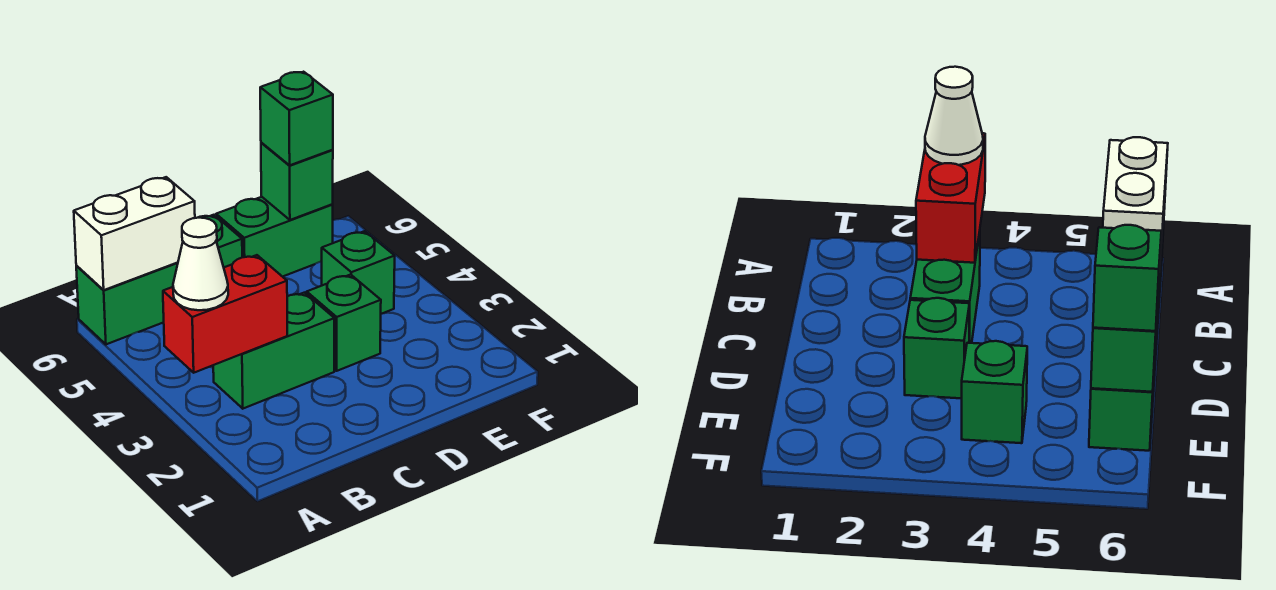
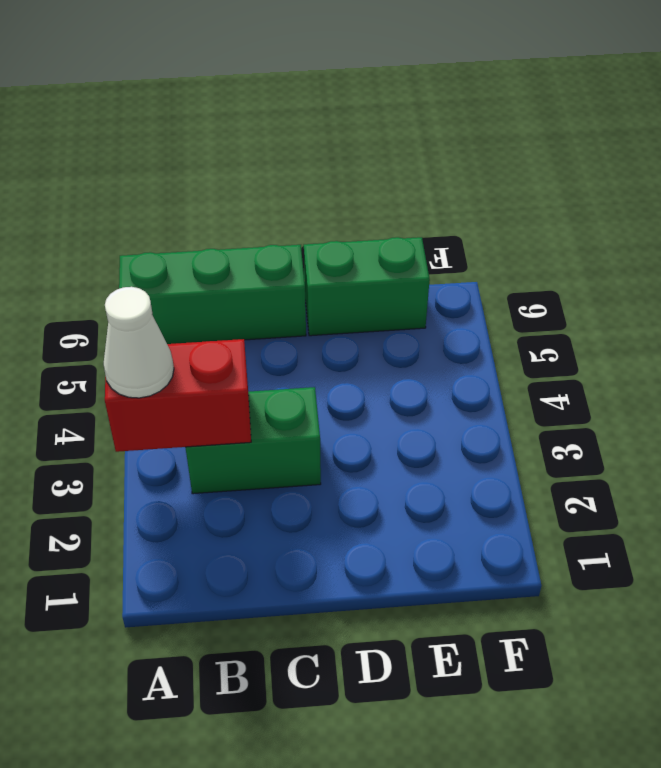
none -> green brick D3 level 1
none -> green brick E4 level 1

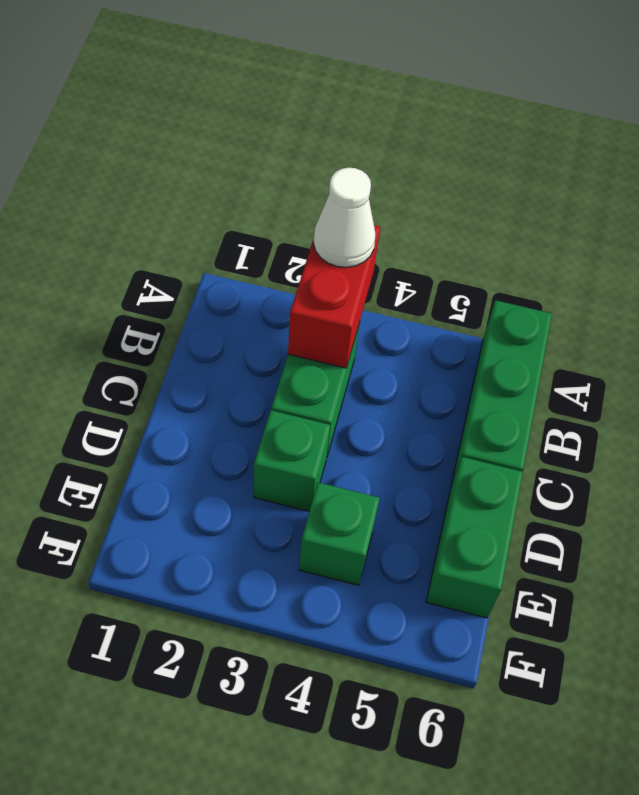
none -> white brick A6:B6 level 2
none -> green brick E6 level 2

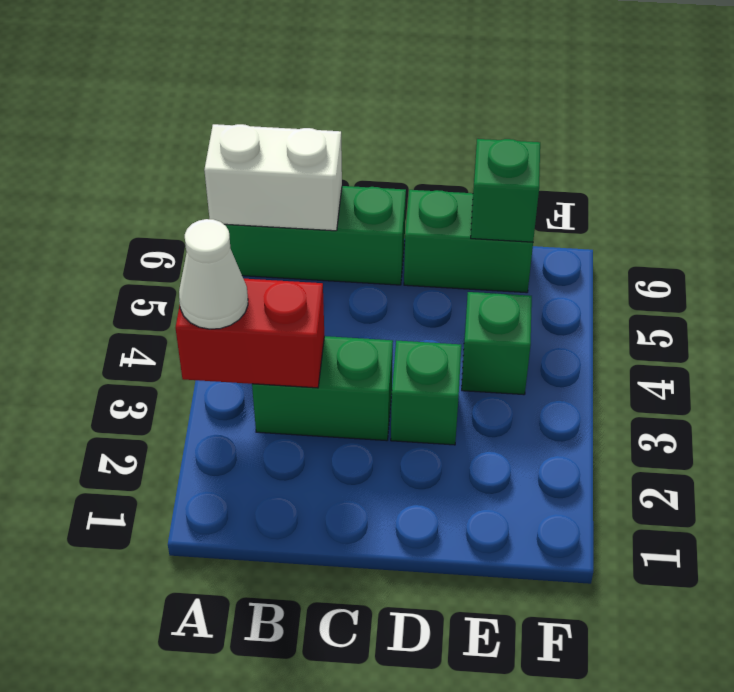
none -> green brick E6 level 3

